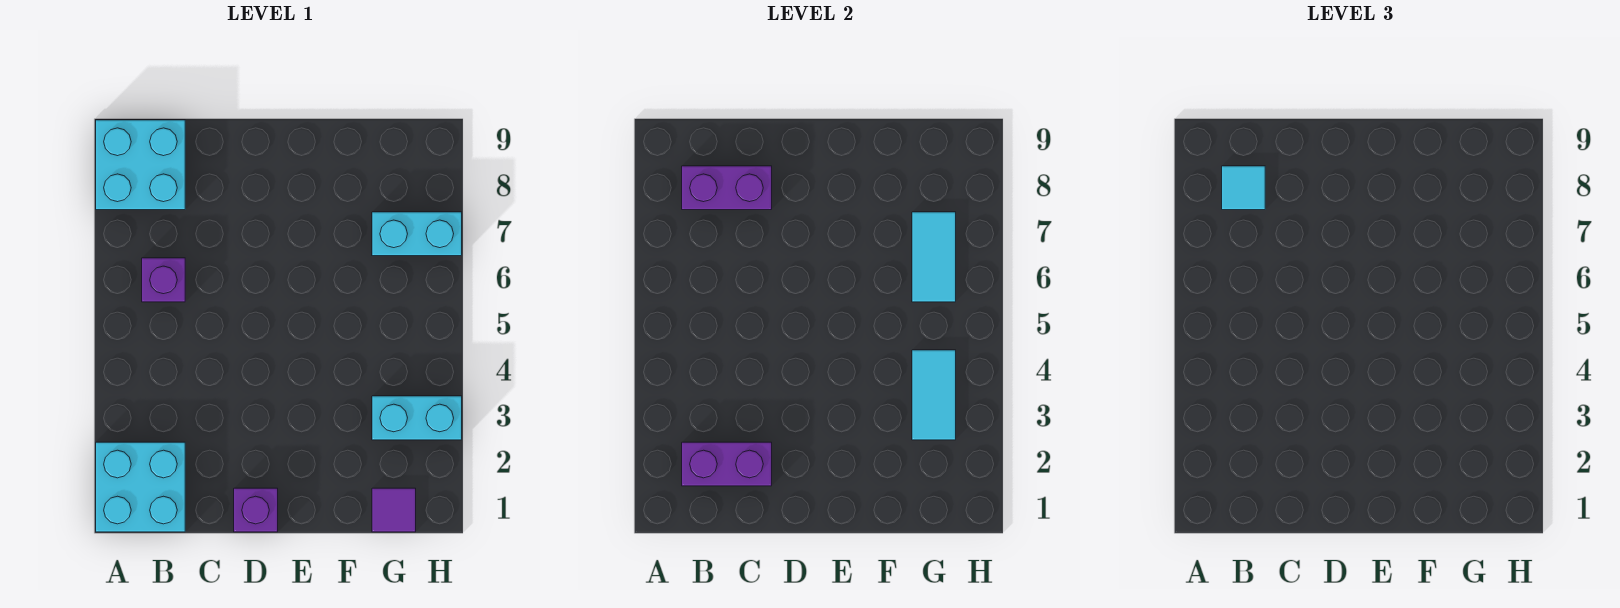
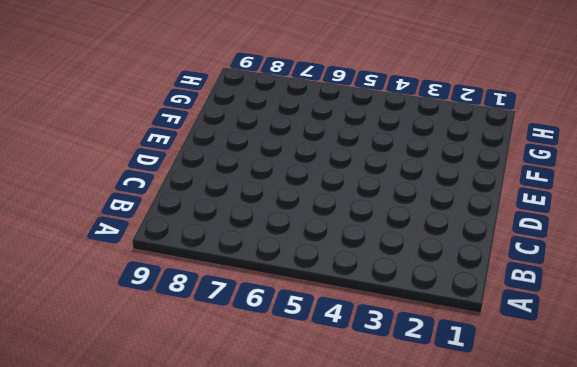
none -> cyan brick A1:B2 level 1
none -> cyan brick A8:B9 level 1
none -> purple brick B6 level 1

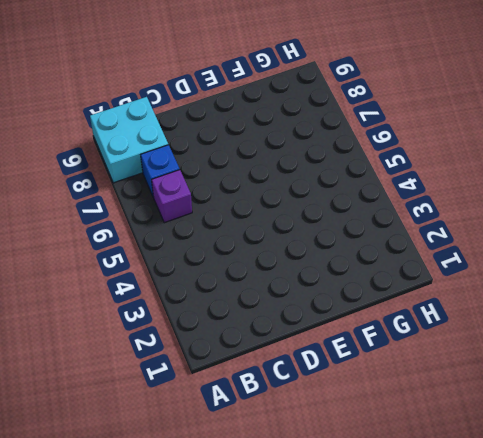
blue brick B7 level 1 -> none
none -> cyan brick A1:B2 level 1
none -> purple brick D1 level 1
none -> purple tile G1 level 1

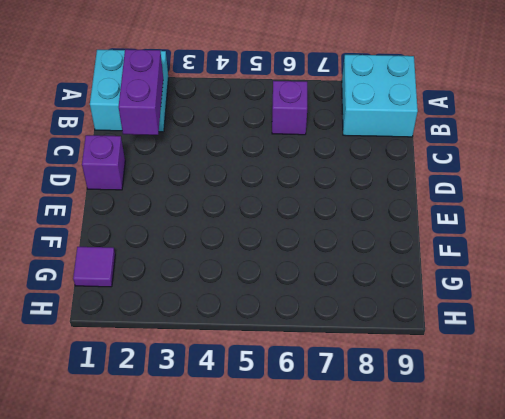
none -> cyan brick G3:H3 level 1
none -> cyan brick G7:H7 level 1
none -> purple brick B8:C8 level 2

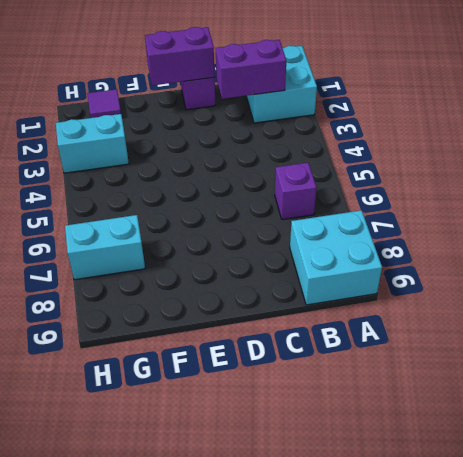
purple brick D1:E1 level 2 -> purple brick B8:C8 level 2
none -> cyan tile G3:G4 level 2
none -> cyan tile G6:G7 level 2
none -> cyan tile B8 level 3

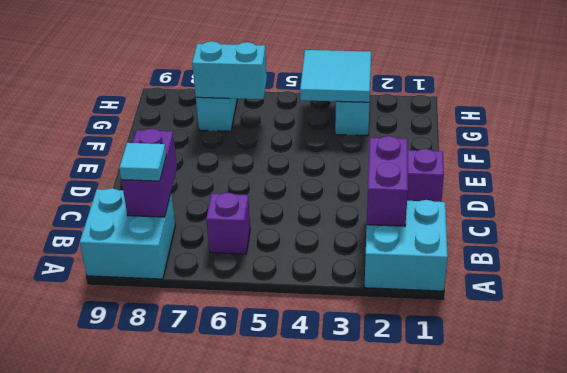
cyan tile G3:H4 level 2 -> cyan tile G3:G4 level 2
cyan brick G6:G7 level 2 -> cyan tile G6:G7 level 2
none -> purple tile G1 level 1

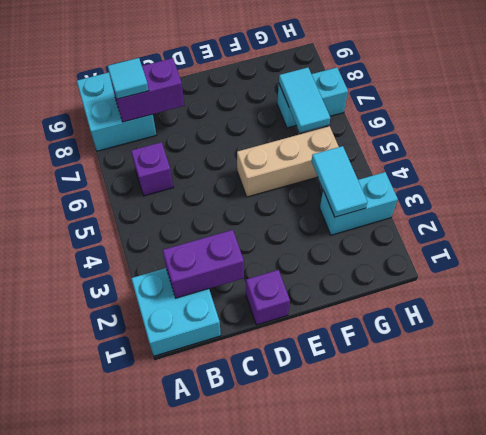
tan brick E5:G5 level 1 -> none
none -> purple tile G1 level 1

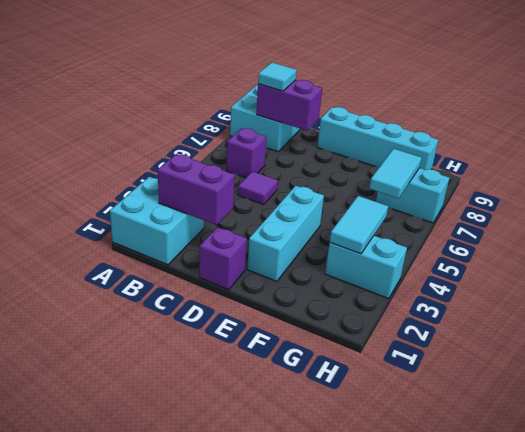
purple tile C5 level 1 -> purple tile G1 level 1
cyan brick D9:G9 level 1 -> none
cyan brick E2:E4 level 1 -> none

